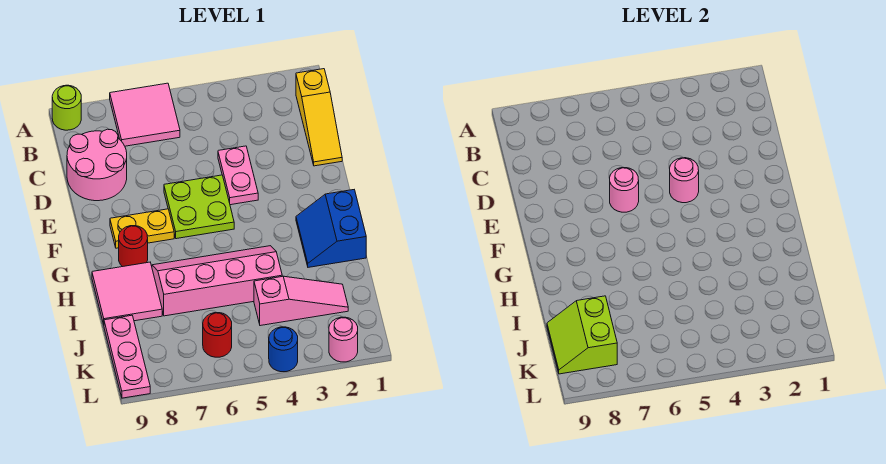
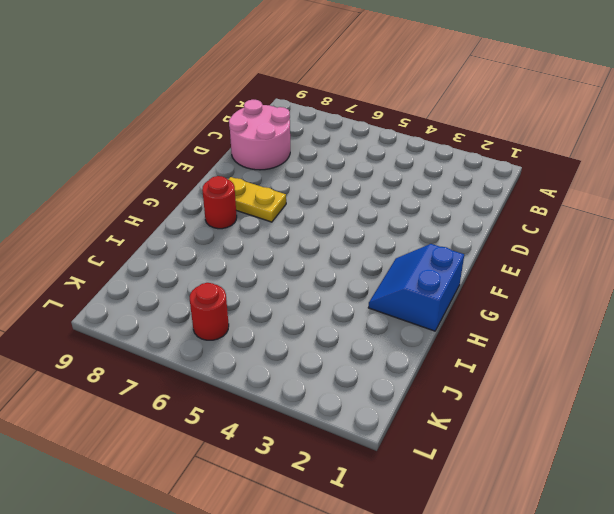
none -> pink tile A6:B7 level 1
none -> lime round brick A9 level 1
none -> yellow slope B1:D1 level 1 top B

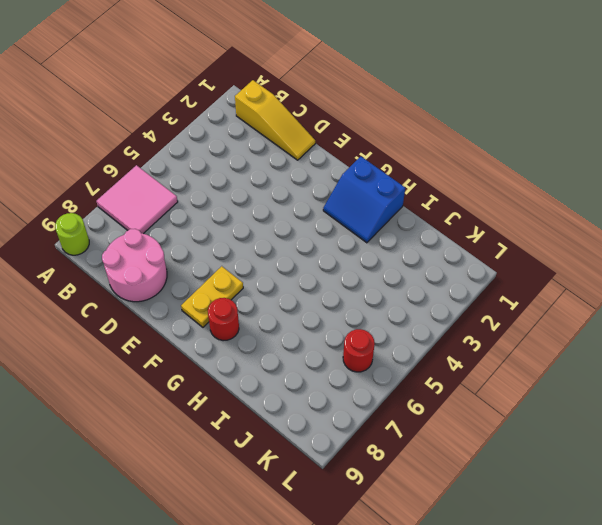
none -> pink plate D4:E4 level 1
none -> lime plate E5:F6 level 1
none -> pink slope H4:I7 level 1 top I

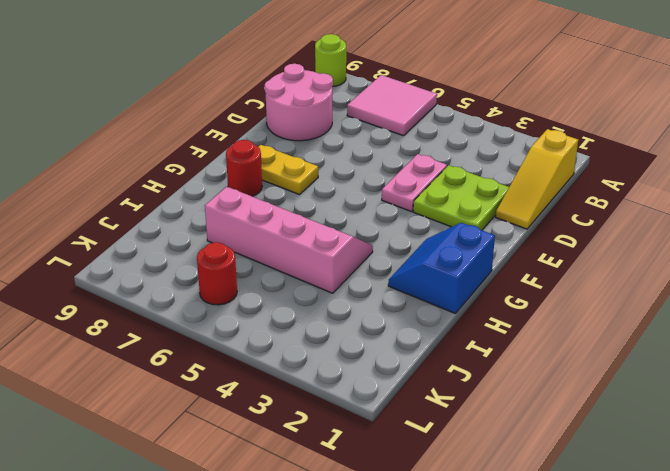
lime plate D2:E3 level 1 -> lime plate E5:F6 level 1
none -> pink tile H8:I9 level 1
none -> pink slope J2:J4 level 1 top 4
none -> pink plate J9:L9 level 1

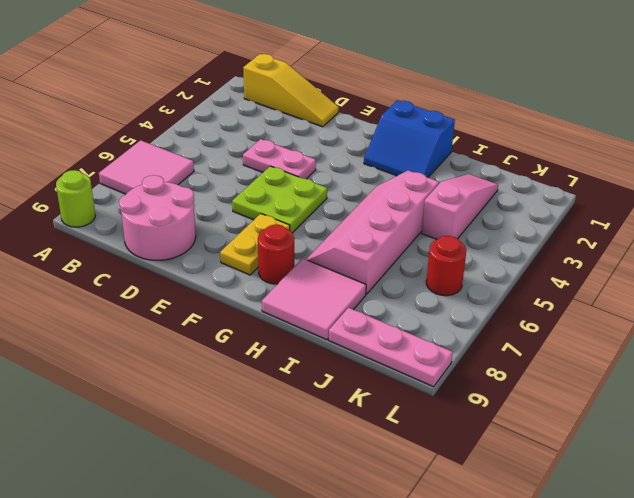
none -> pink round brick L2 level 1
none -> blue round brick L4 level 1
none -> pink round brick E4 level 2

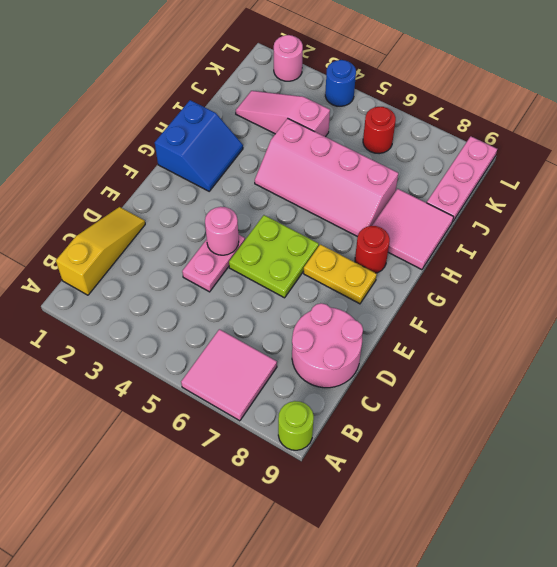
none -> pink round brick E6 level 2
none -> lime slope J8:K9 level 2 top 8

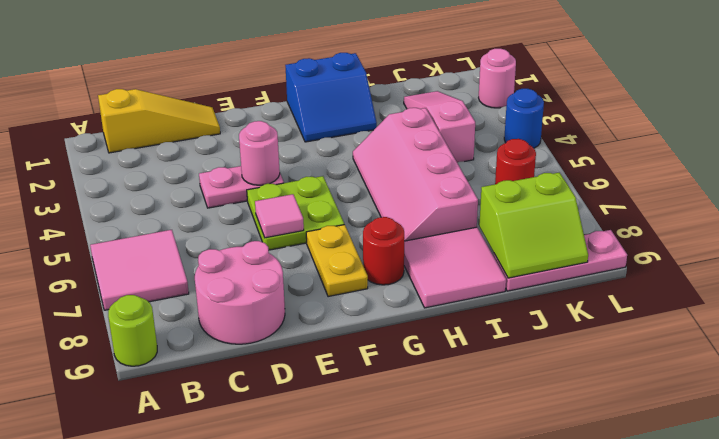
pink tile E6 level 2 -> pink round brick E6 level 2

